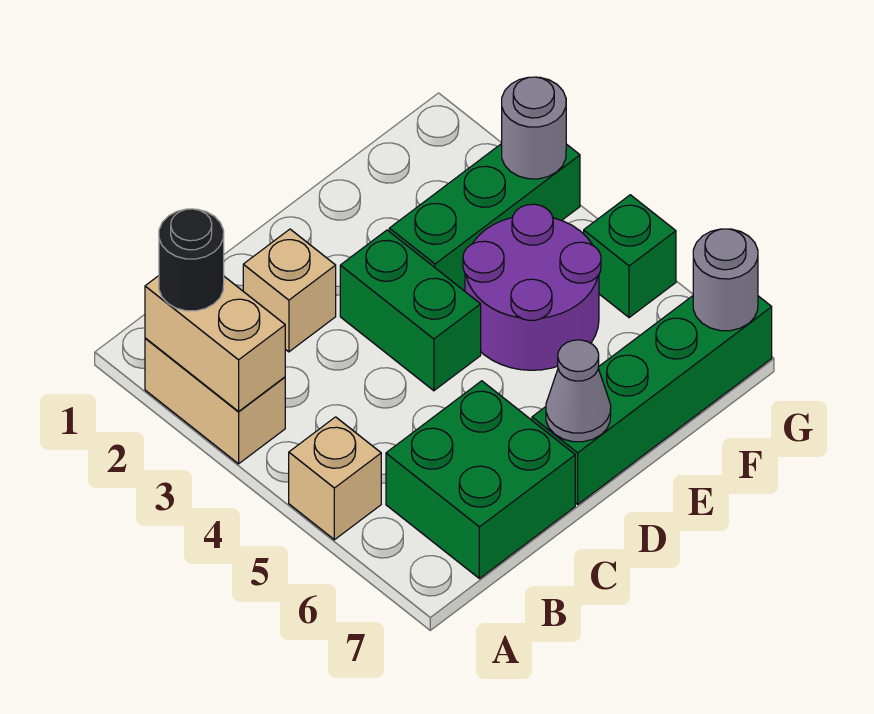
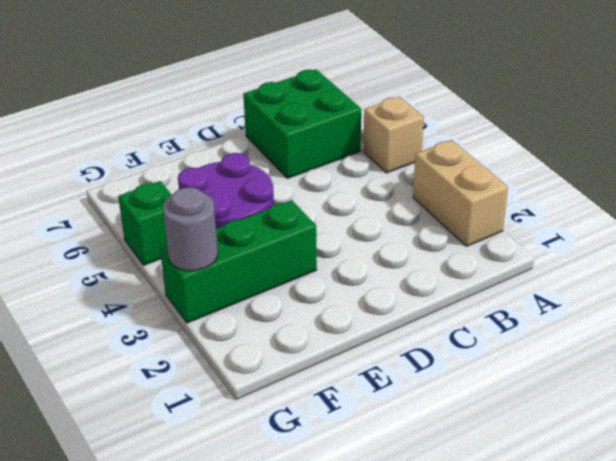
none -> tan brick C2 level 1
none -> green brick D3:D4 level 1
none -> green brick D7:G7 level 1

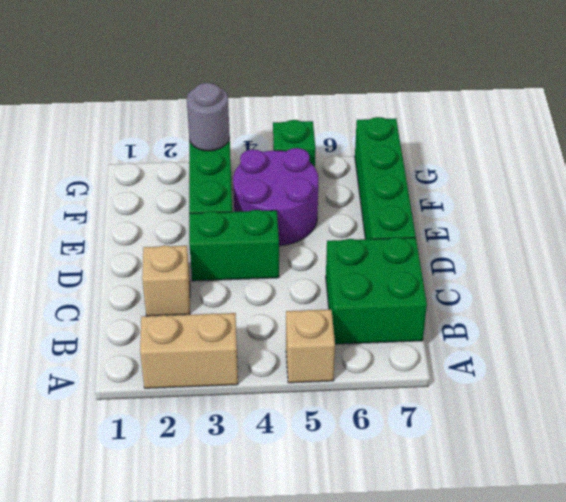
none -> tan brick A2:A3 level 2
none -> grey cone D7 level 2
none -> grey round brick G7 level 2

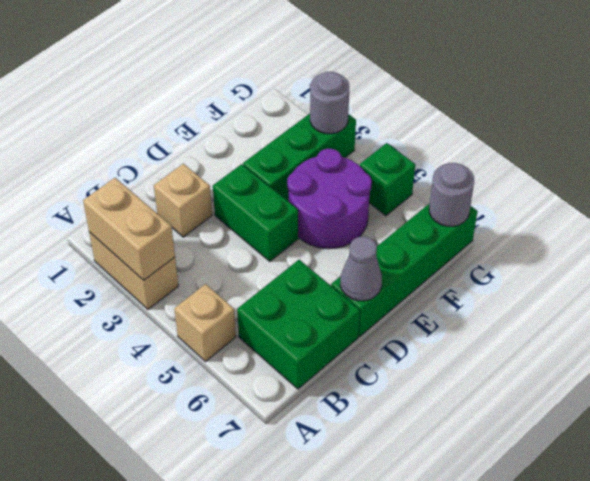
none -> black round brick A2 level 3

